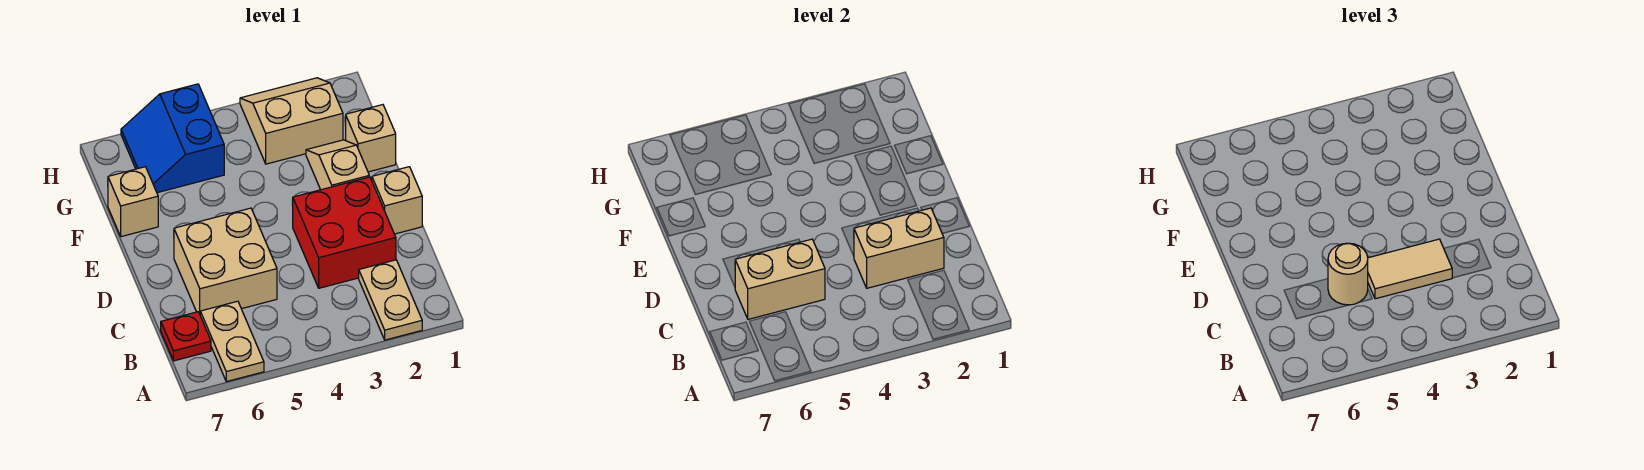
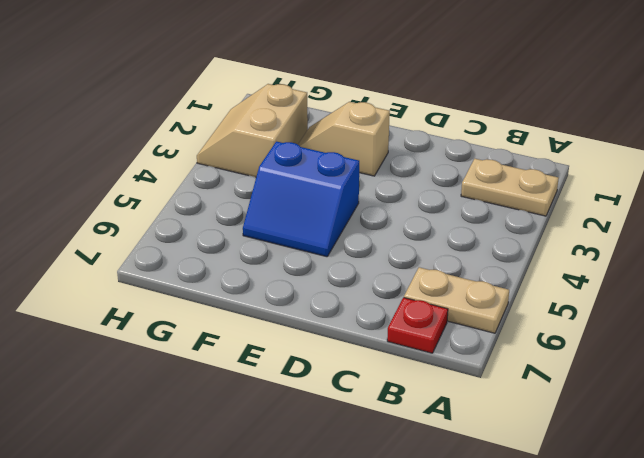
blue slope E4:F5 level 1 top 4 -> blue slope G5:H6 level 1 top 5
none -> red brick C2:D3 level 1
none -> tan brick C5:D6 level 1
none -> tan brick D1 level 1

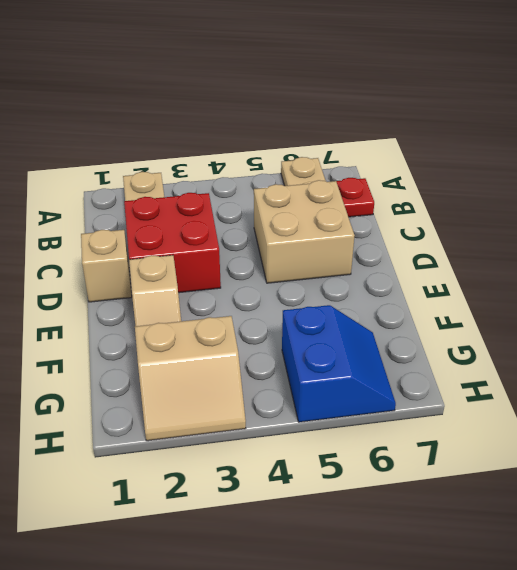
none -> tan brick F1 level 1
none -> tan brick F7 level 1
none -> tan brick C2:C3 level 2

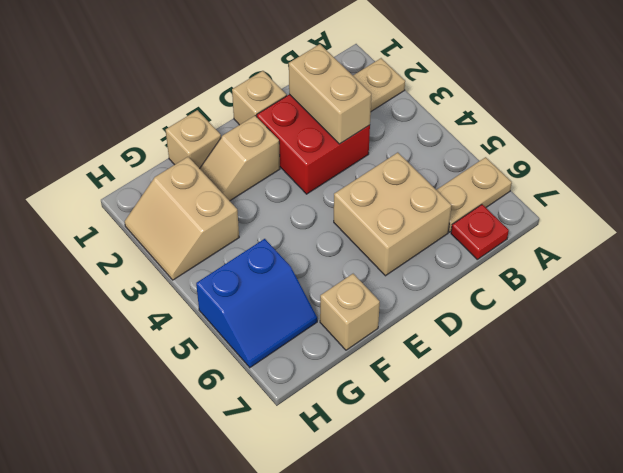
none -> tan brick C5:C6 level 2
none -> tan tile C3:C4 level 3
none -> tan round brick C5 level 3

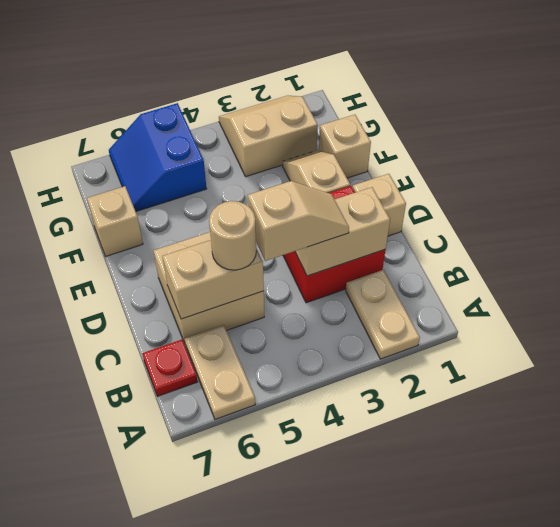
tan slope C3:C4 level 3 top 4 -> tan tile C3:C4 level 3

